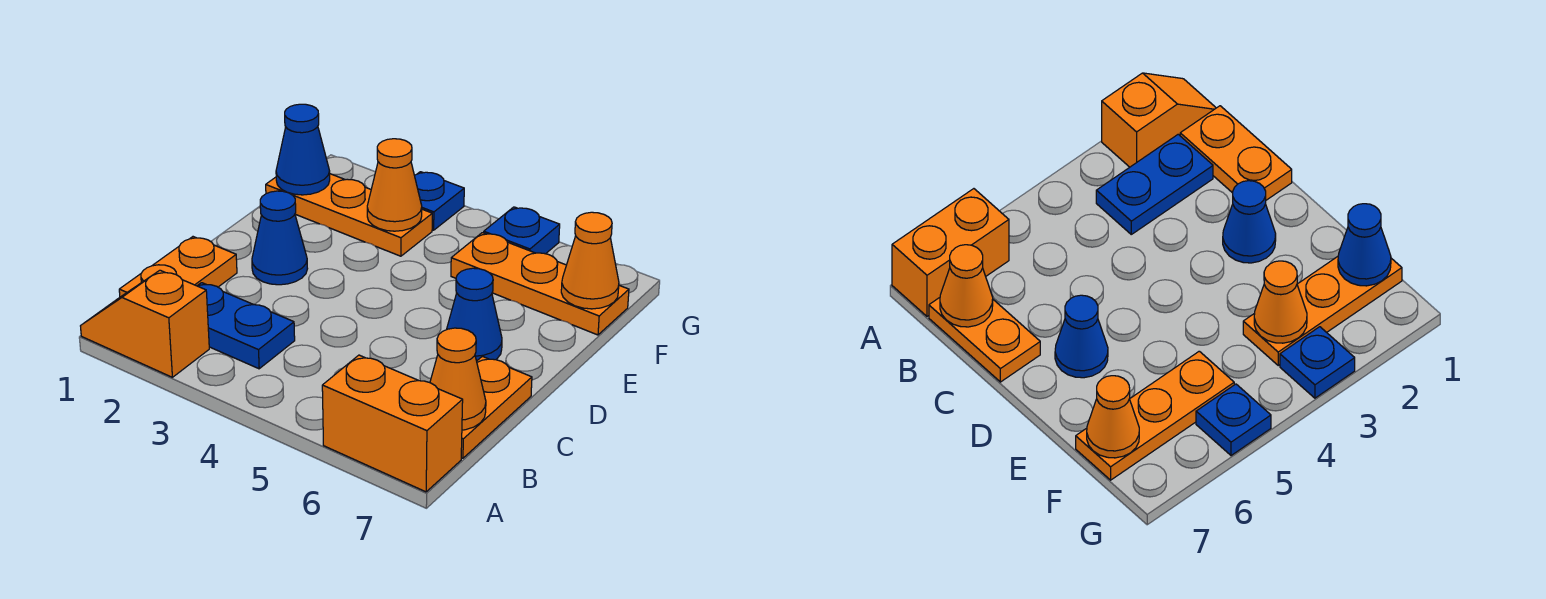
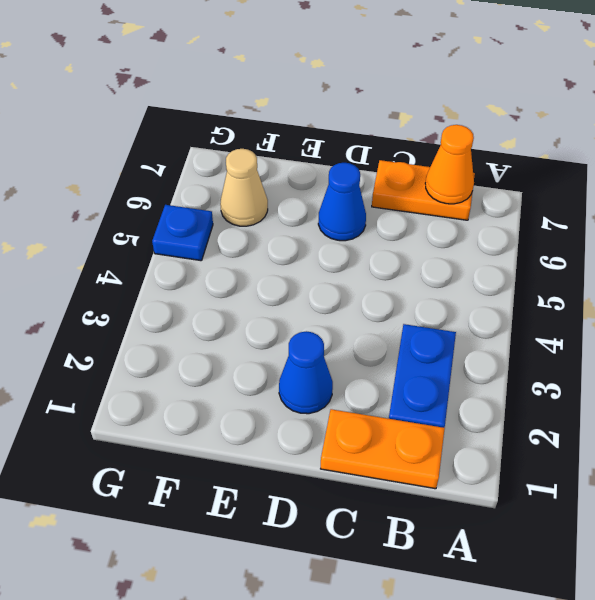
tan cone F6 level 1 -> orange plate F5:F7 level 1
none -> orange slope A1:A2 level 1 top 2
none -> orange brick A6:A7 level 1
none -> orange plate F1:F3 level 1

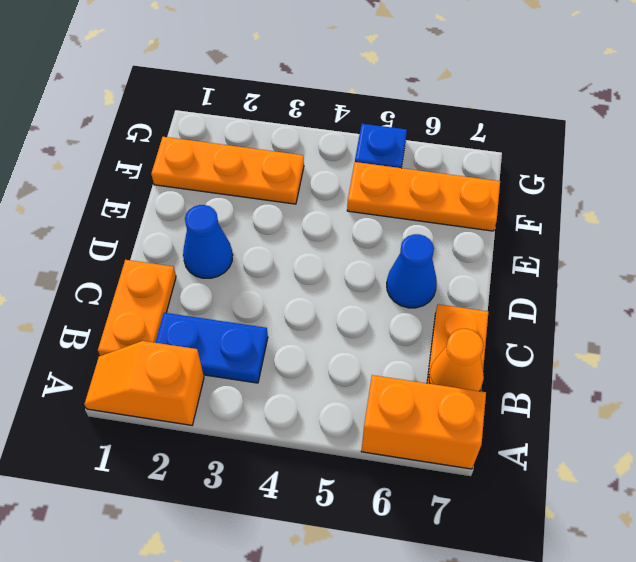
none -> blue plate G3 level 1
none -> blue cone F1 level 2
none -> orange cone F3 level 2

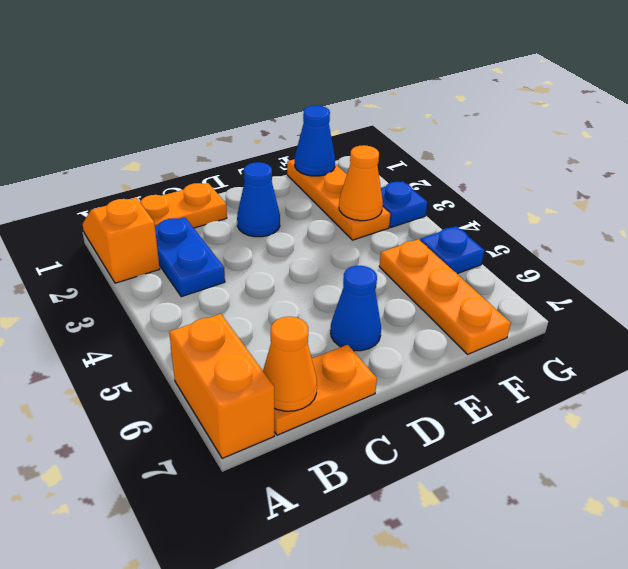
none -> orange cone F7 level 2

